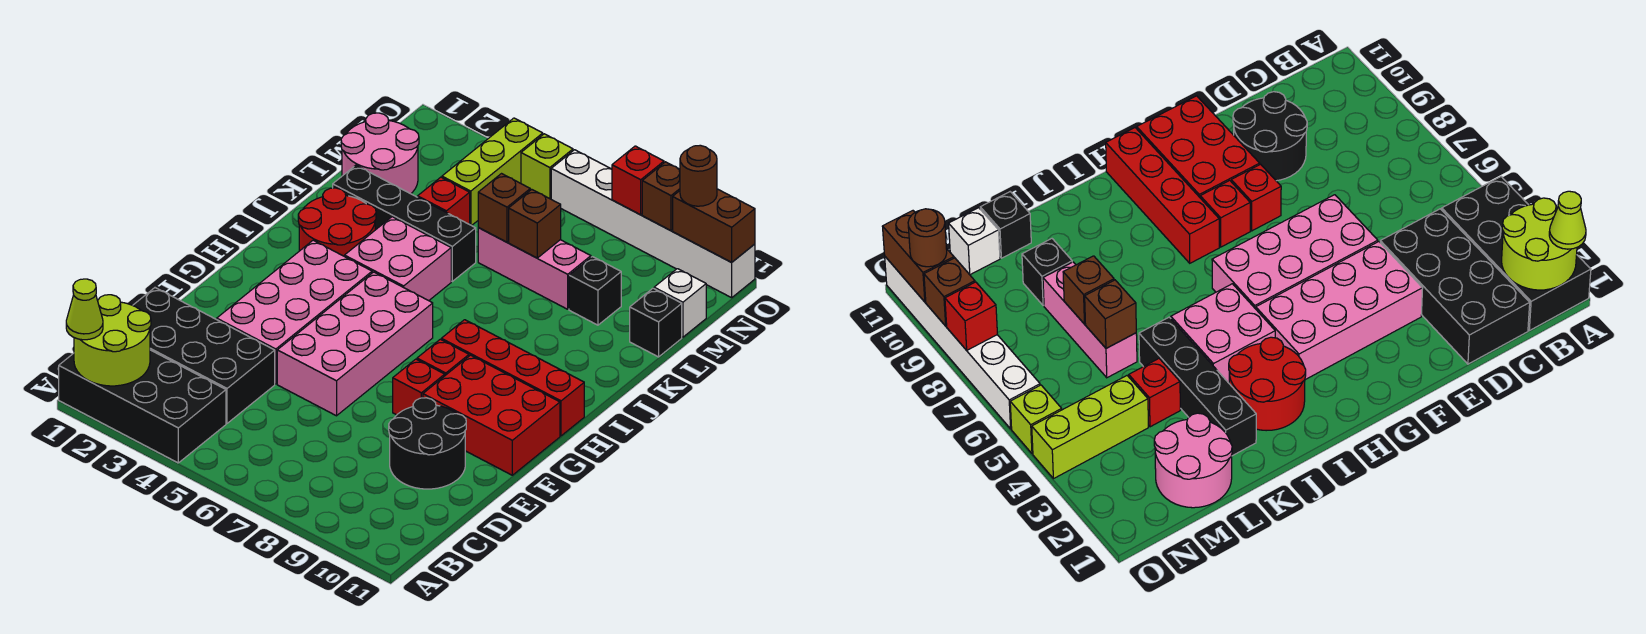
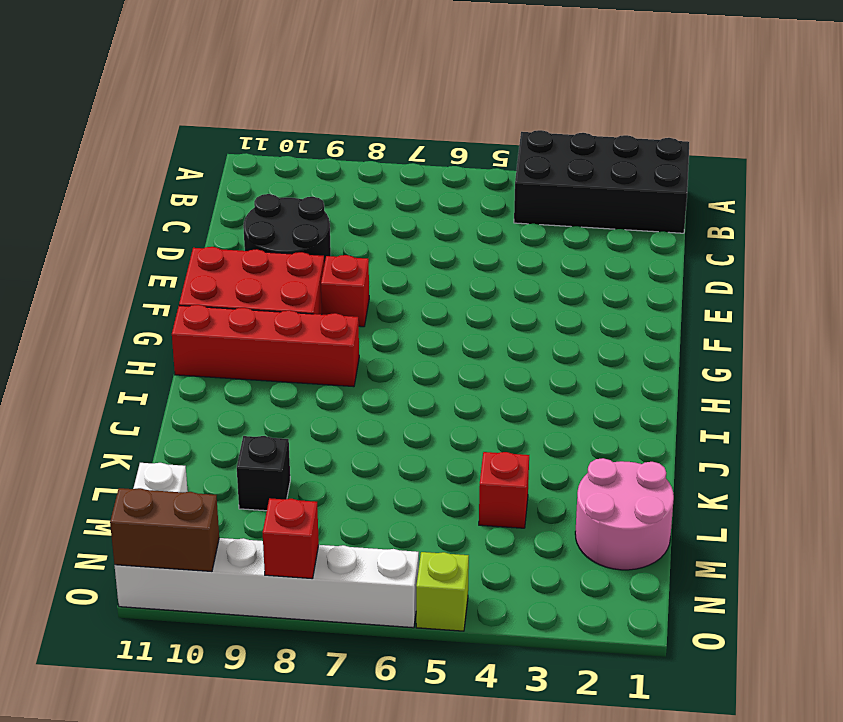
none -> black brick C1:D4 level 1
none -> pink brick E3:H4 level 1
none -> pink brick E5:H6 level 1

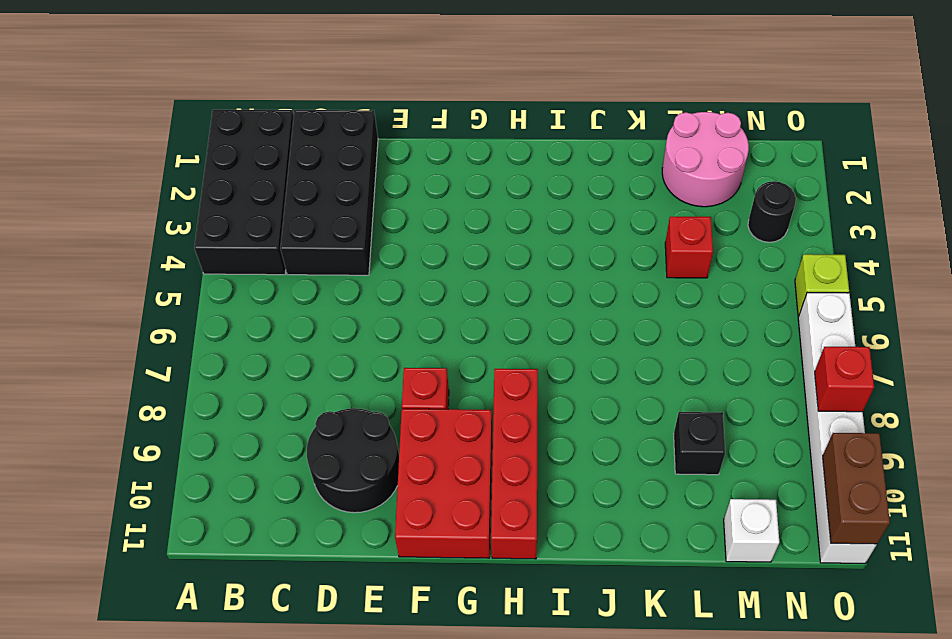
black round brick N3 level 1 -> none
none -> pink brick E3:H4 level 1
none -> pink brick E5:H6 level 1
none -> red brick G8 level 1

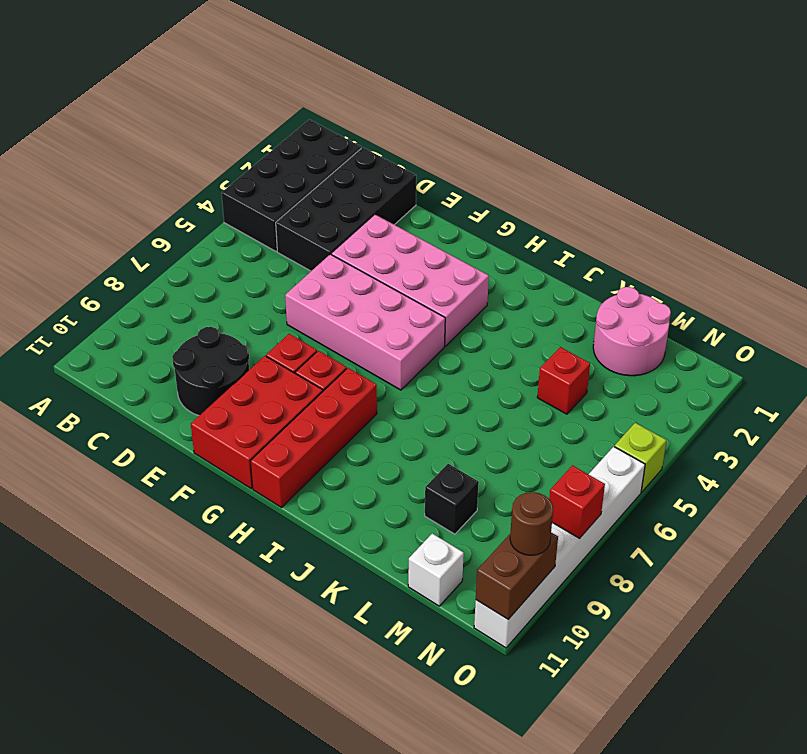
none -> red round brick I2:J3 level 1
none -> pink brick I4:J5 level 1
none -> black brick K2:K5 level 1

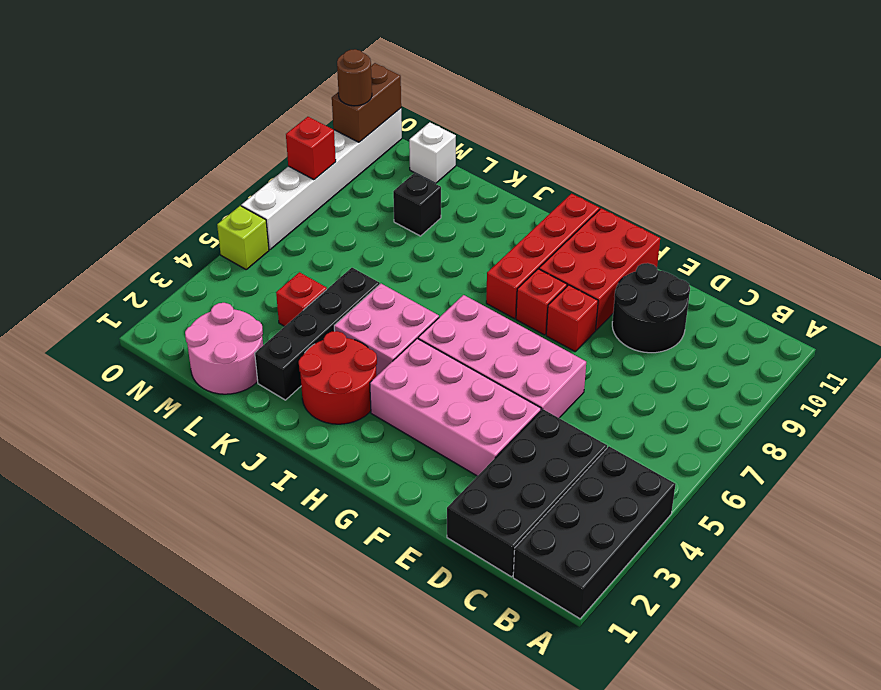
none -> pink brick L6:L8 level 1
none -> black brick L11 level 1
none -> lime brick M4:O4 level 1

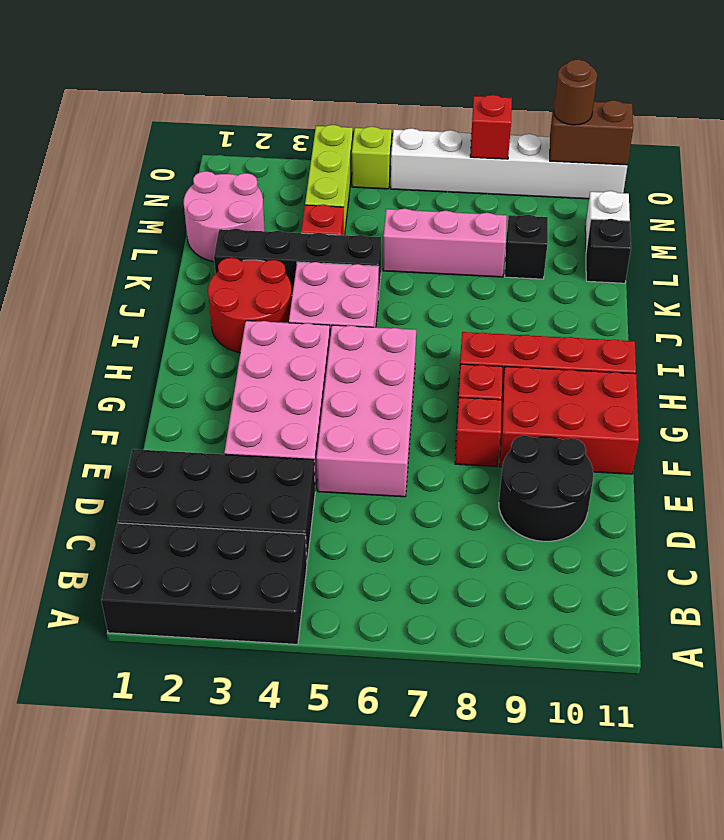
none -> lime round brick A1:B2 level 2
none -> brown brick L6 level 2
none -> brown brick L7 level 2

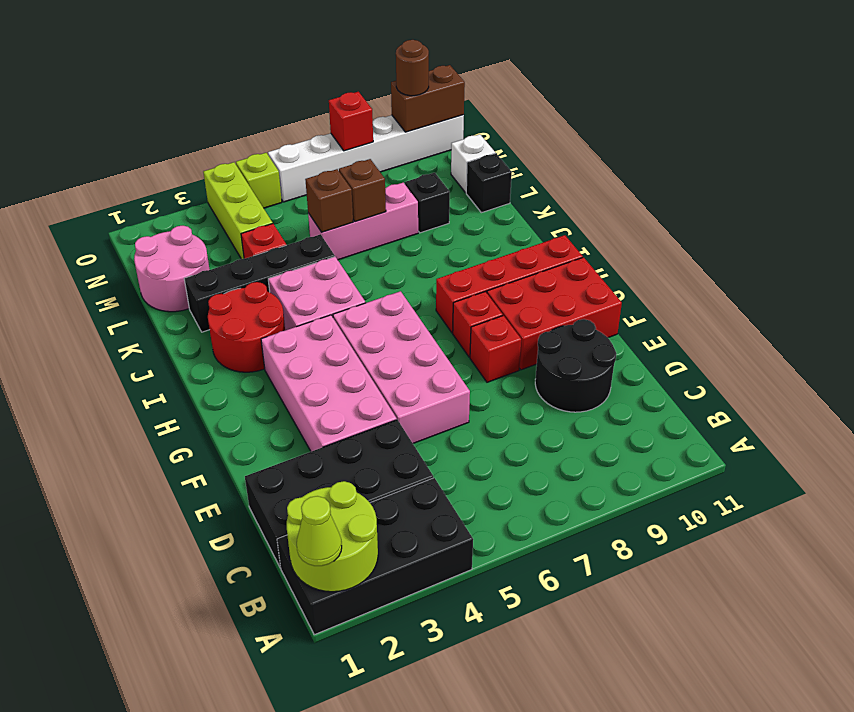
none -> brown brick O9 level 2

